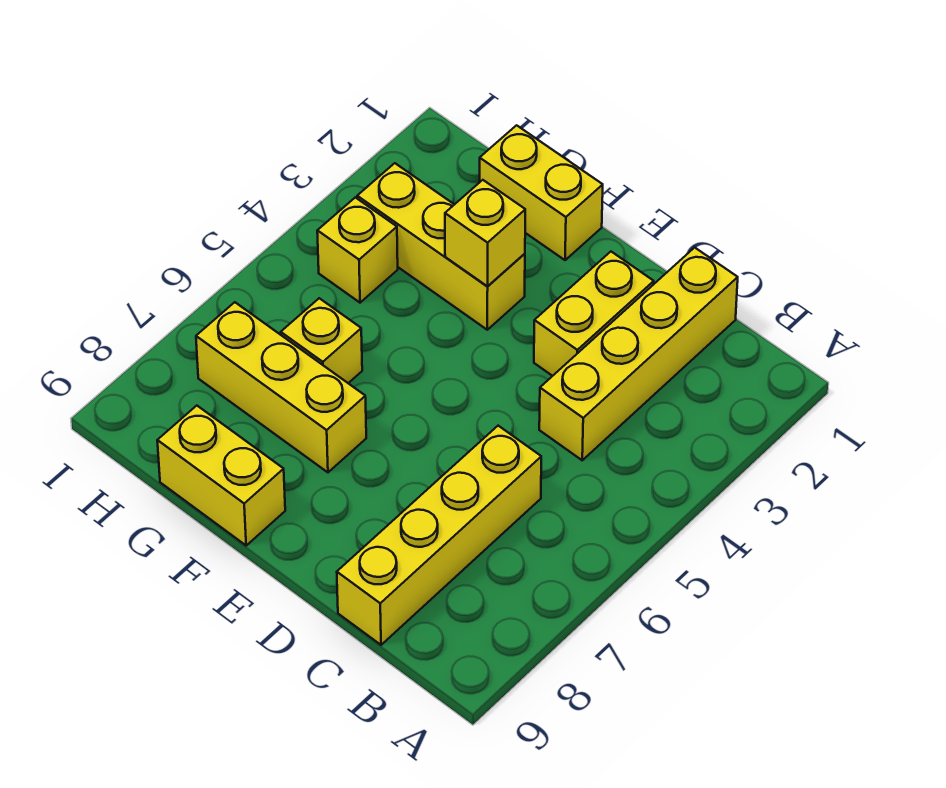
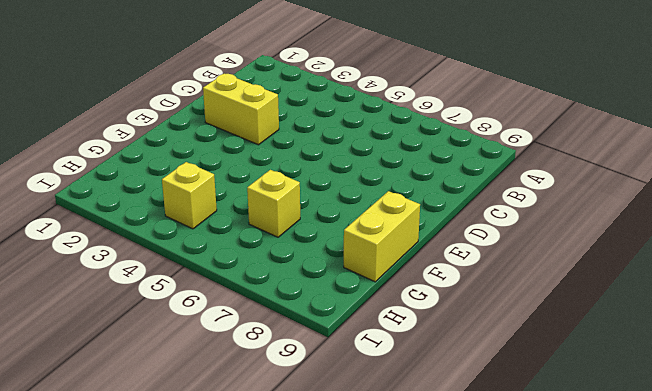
none -> yellow brick C1:C4 level 1
none -> yellow brick C6:C9 level 1

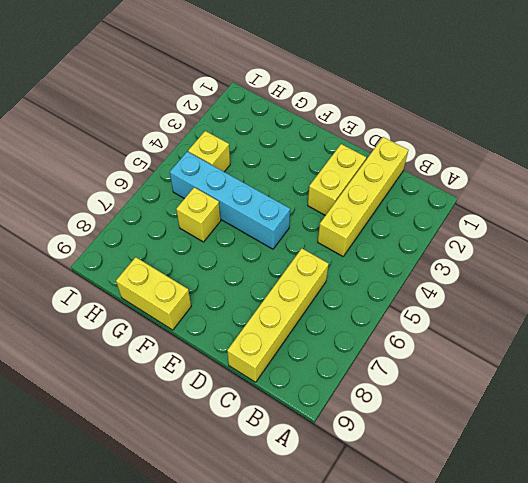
cyan brick E5:H5 level 1 -> none
none -> yellow brick F1:G1 level 1
none -> yellow brick F3:H3 level 1

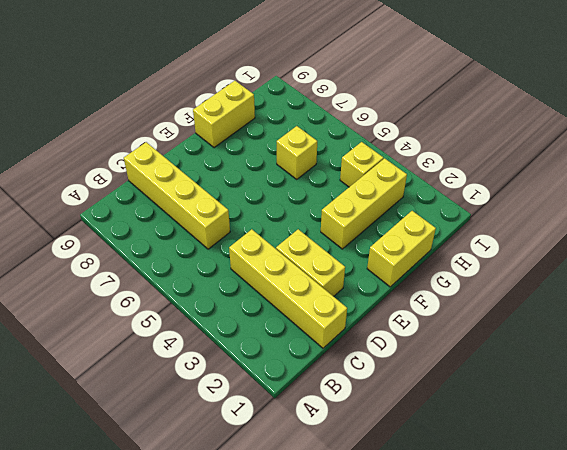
none -> yellow brick F7:H7 level 1
none -> yellow brick F3 level 2

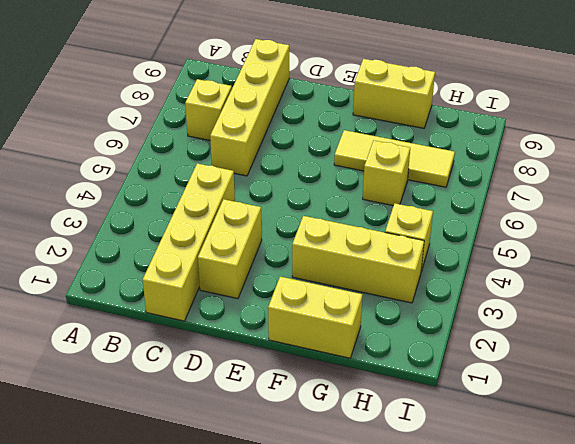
yellow brick B7 level 1 -> yellow brick F3 level 2
yellow tile F7:H7 level 1 -> yellow brick F7:H7 level 1

